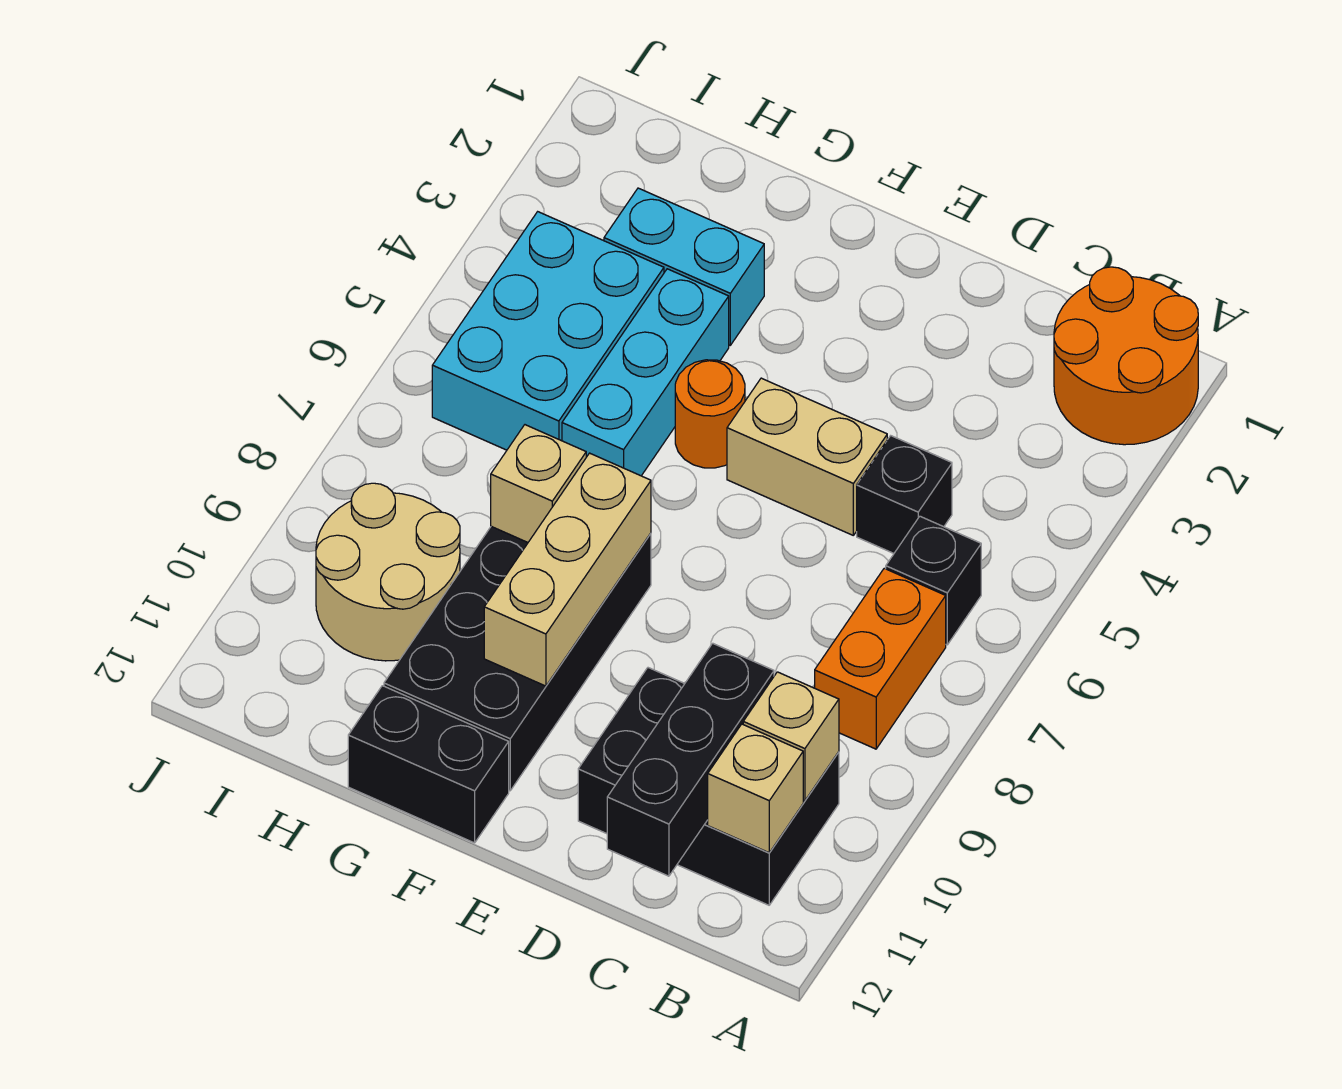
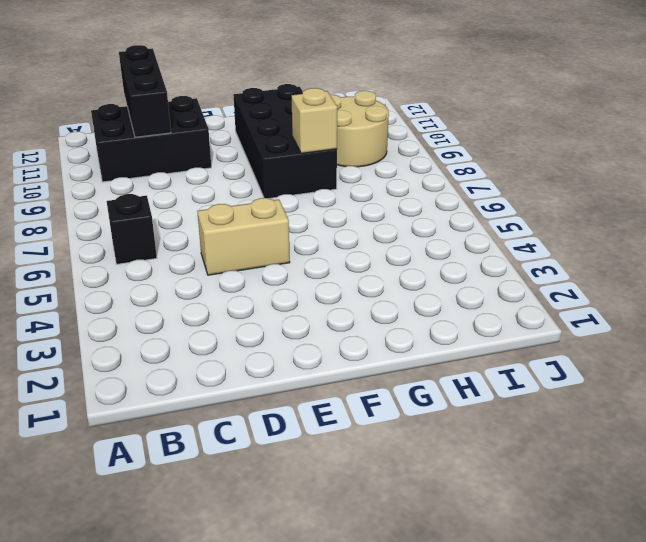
none -> orange round brick A1:B2 level 1
none -> orange brick B7:B8 level 1
none -> black brick C5 level 1

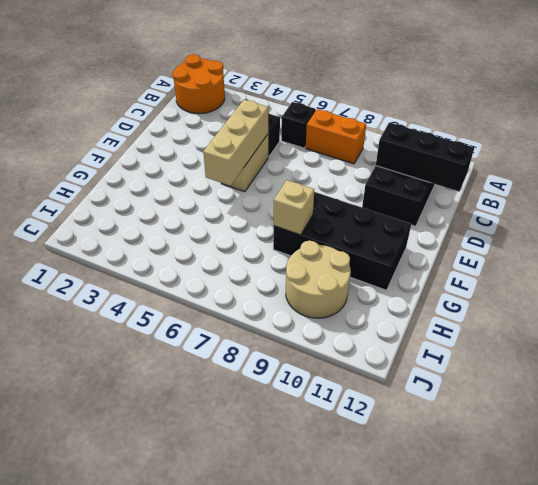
tan brick D5:F5 level 2 -> tan brick F8:F10 level 2
none -> orange round brick F5 level 1
none -> black brick F12:G12 level 1
none -> cyan brick G3:H3 level 1

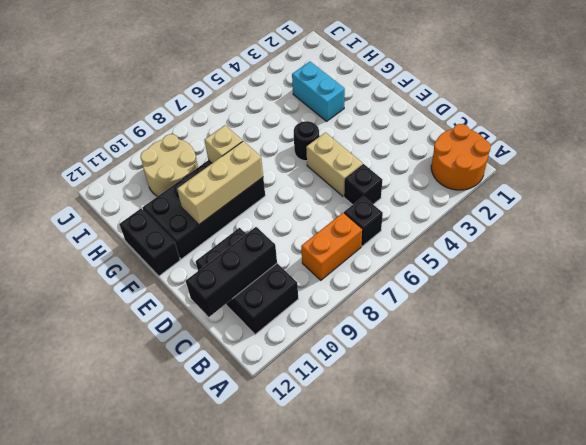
black round brick F5 level 1 -> orange round brick F5 level 1
none -> cyan brick G4:G6 level 1
none -> cyan brick H4:I6 level 1
none -> tan brick B10 level 2

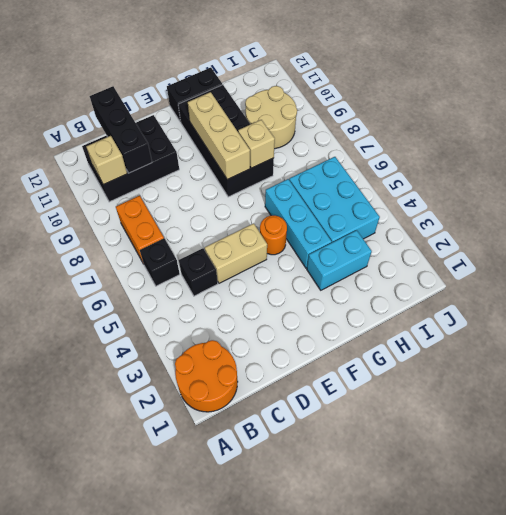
none -> tan brick B11 level 2

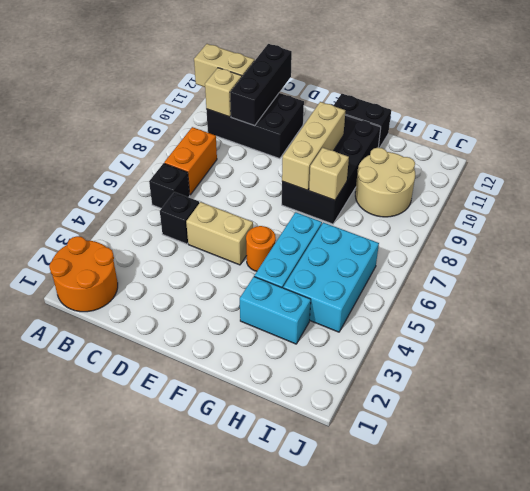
tan brick A11:B11 level 2 -> tan brick B11 level 2

